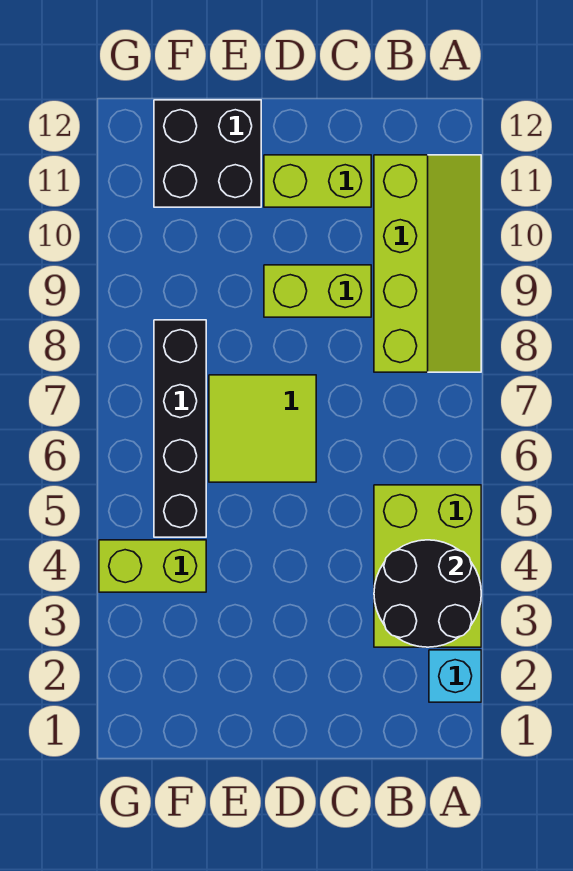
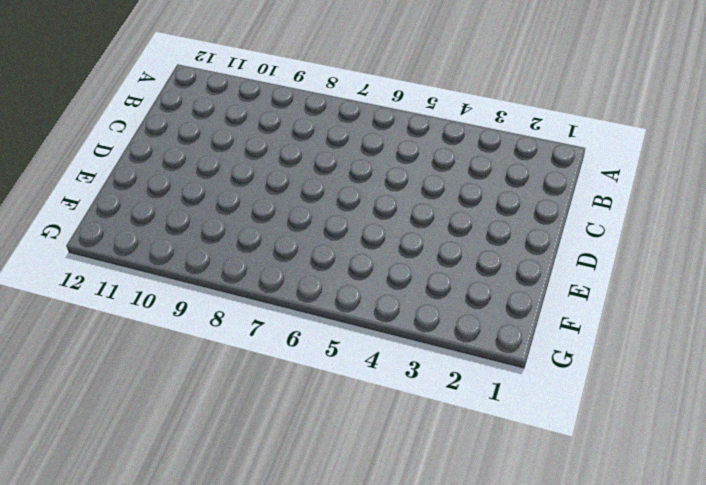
none -> cyan brick A2 level 1
none -> lime brick A3:B5 level 1

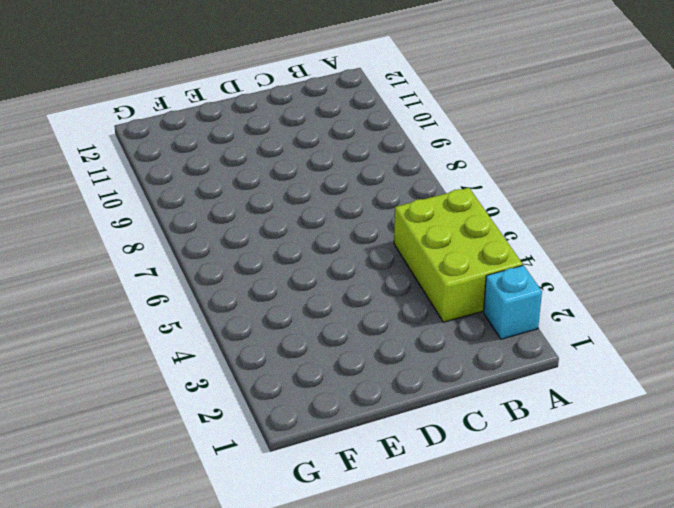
none -> lime slope A8:B11 level 1 top B
none -> lime brick C9:D9 level 1

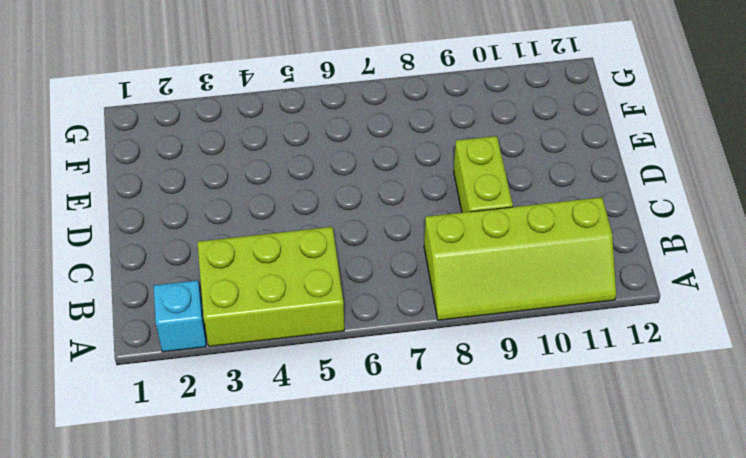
none -> lime brick C11:D11 level 1
none -> lime tile D6:E7 level 1

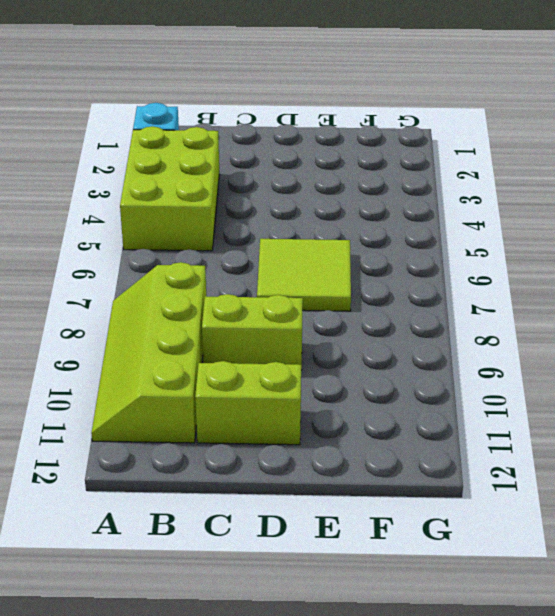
none -> black brick E11:F12 level 1
none -> lime brick F4:G4 level 1

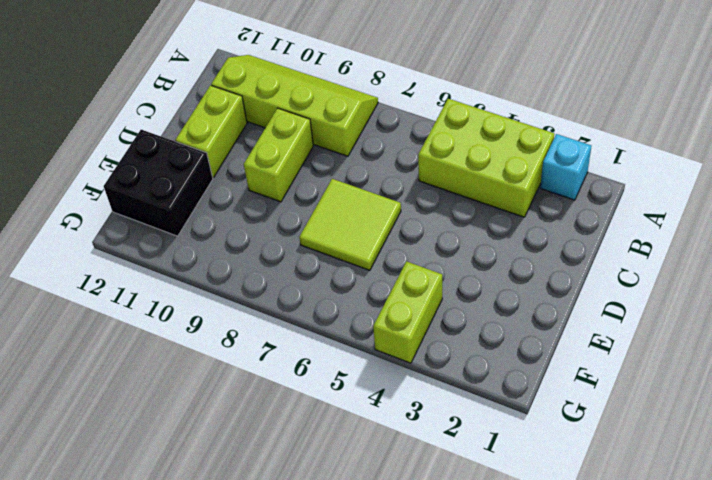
none -> black brick F5:F8 level 1
none -> black round brick A3:B4 level 2

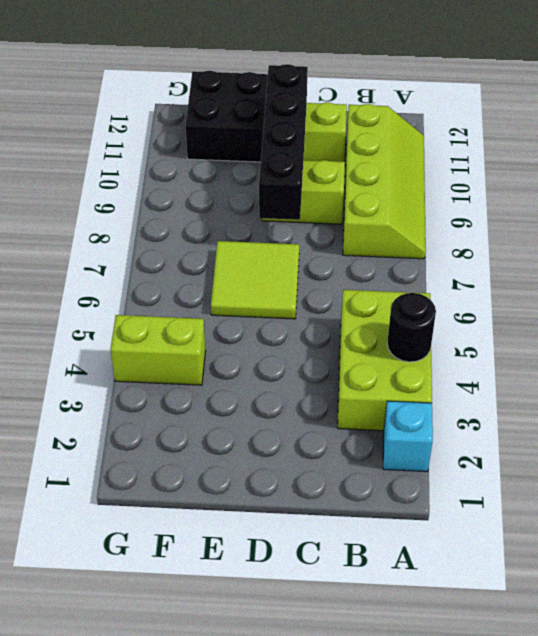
black round brick A4 level 2 -> black round brick A3:B4 level 2
black brick D8:D11 level 2 -> black brick F5:F8 level 1

